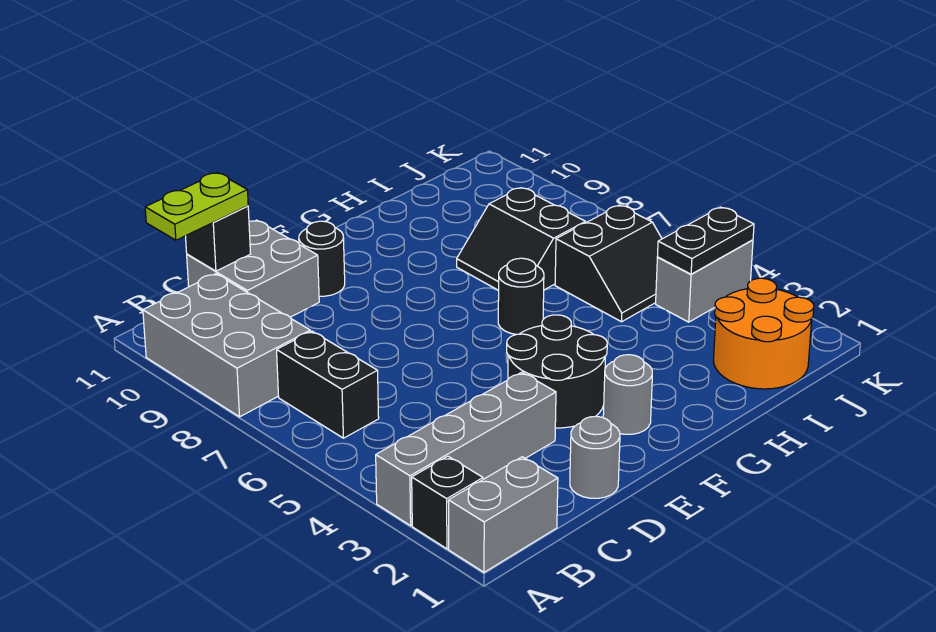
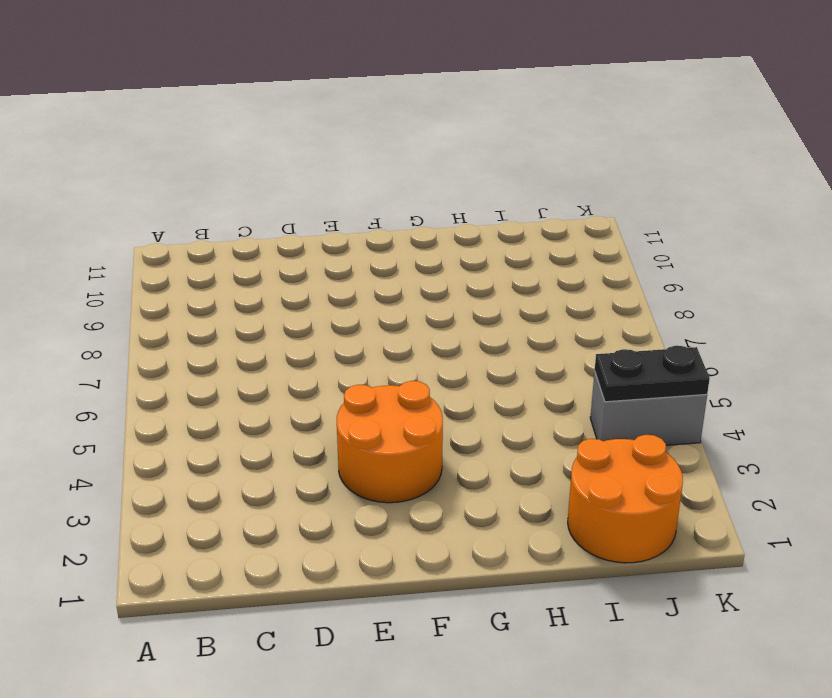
orange round brick E3:F4 level 1 -> black round brick E3:F4 level 1
none -> grey brick A1:B1 level 1
none -> black brick A2 level 1
none -> grey brick A3:D3 level 1

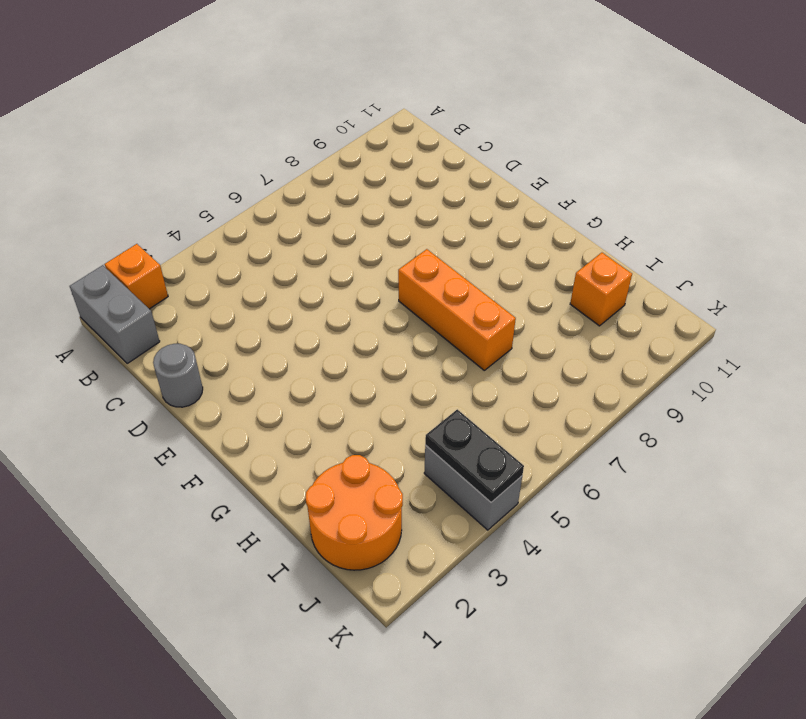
orange brick A2 level 1 -> black brick A2 level 1
orange brick F7:H7 level 1 -> black slope H7:I8 level 1 top I
orange brick I10 level 1 -> none
none -> grey brick A3:D3 level 1
none -> grey brick A8:B10 level 1
none -> black brick B6:B7 level 1

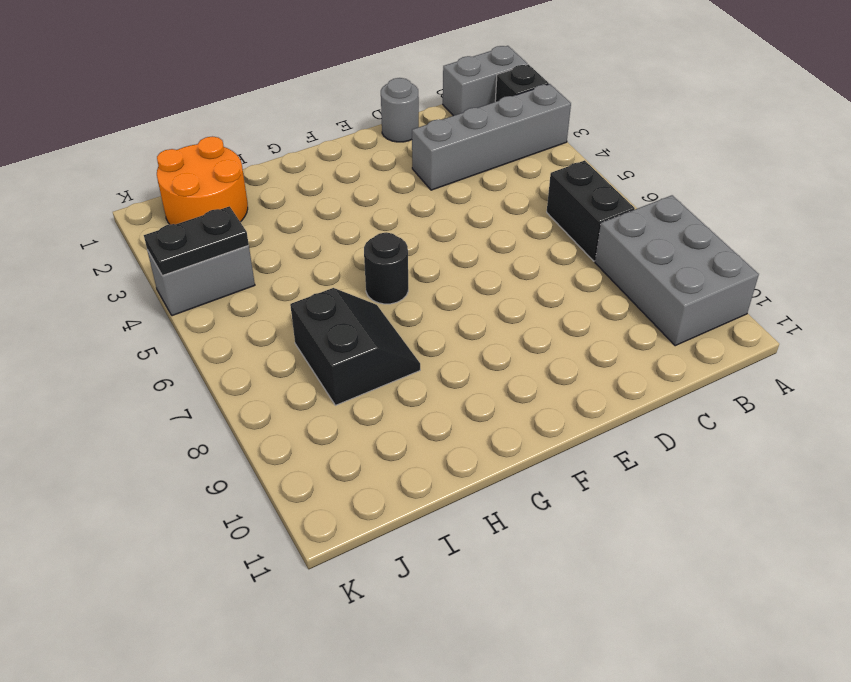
none -> grey brick C10:D11 level 1
none -> black round brick E3:F4 level 1
none -> black round brick E10 level 1

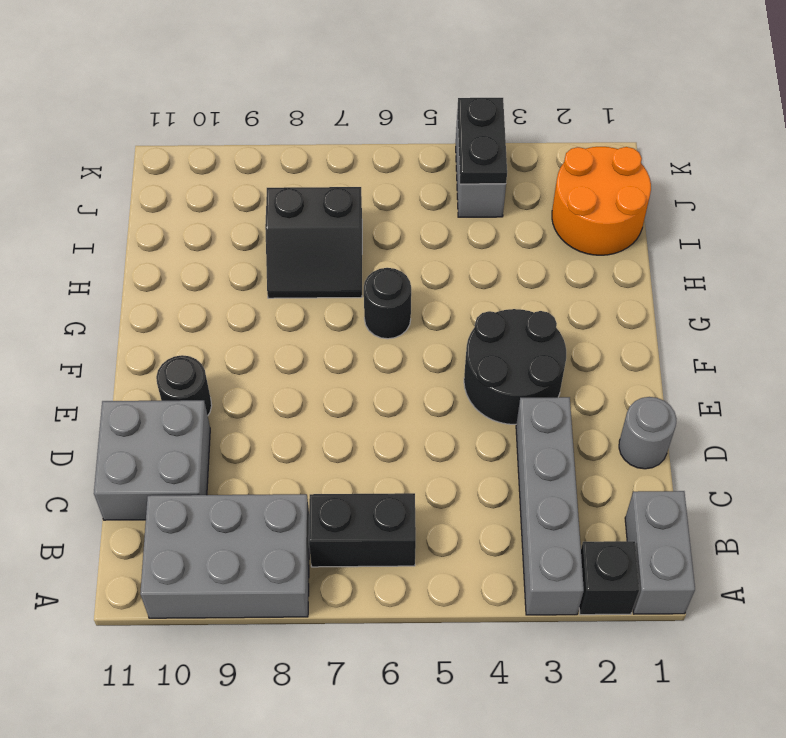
none -> grey round brick F2 level 1
none -> black slope I5:J6 level 1 top 6
none -> black brick C11 level 2

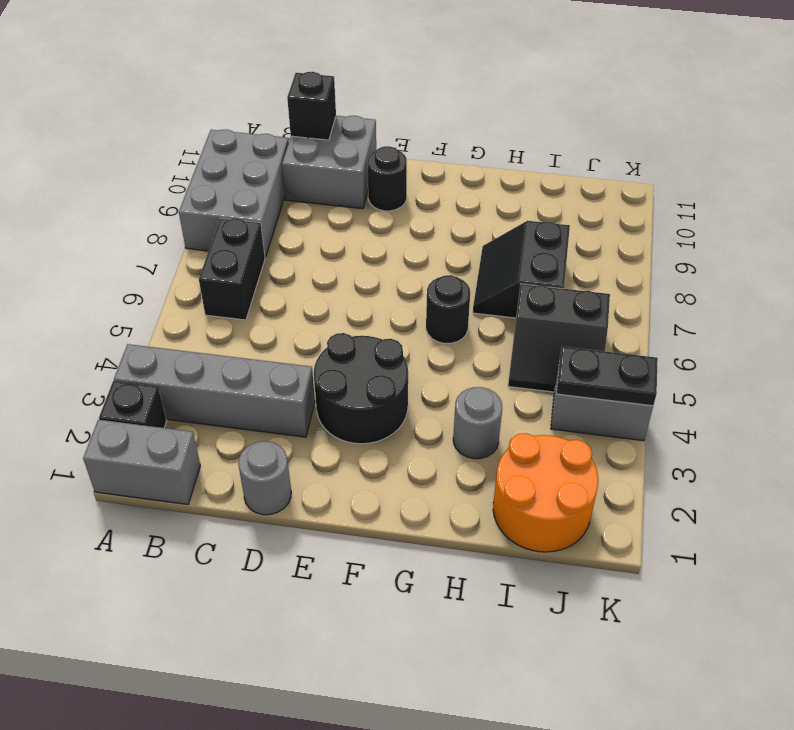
grey round brick H3 level 1 -> grey round brick F2 level 1
none -> lime plate B11:C11 level 3

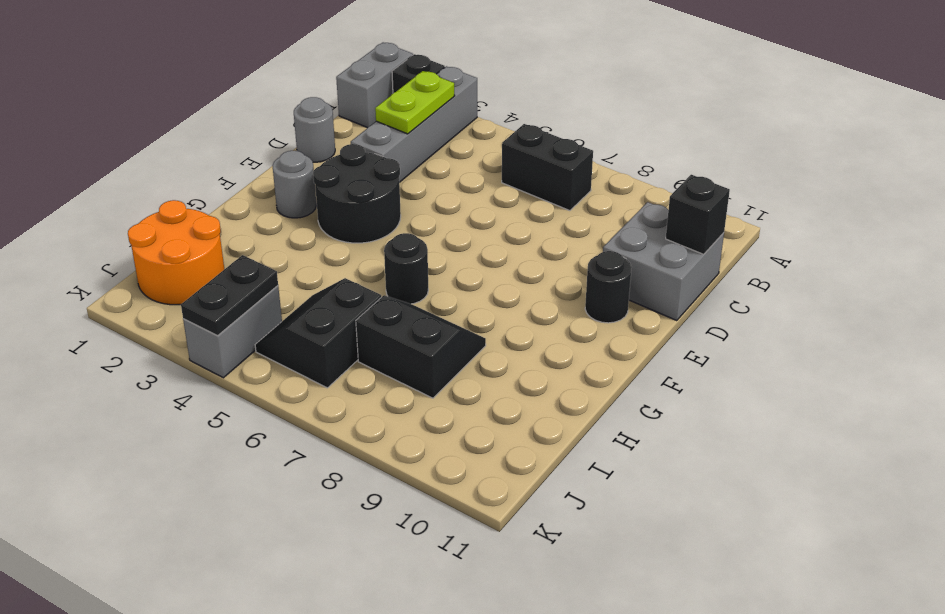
lime plate B3:C3 level 2 -> lime plate B11:C11 level 3
none -> grey brick A8:B10 level 1

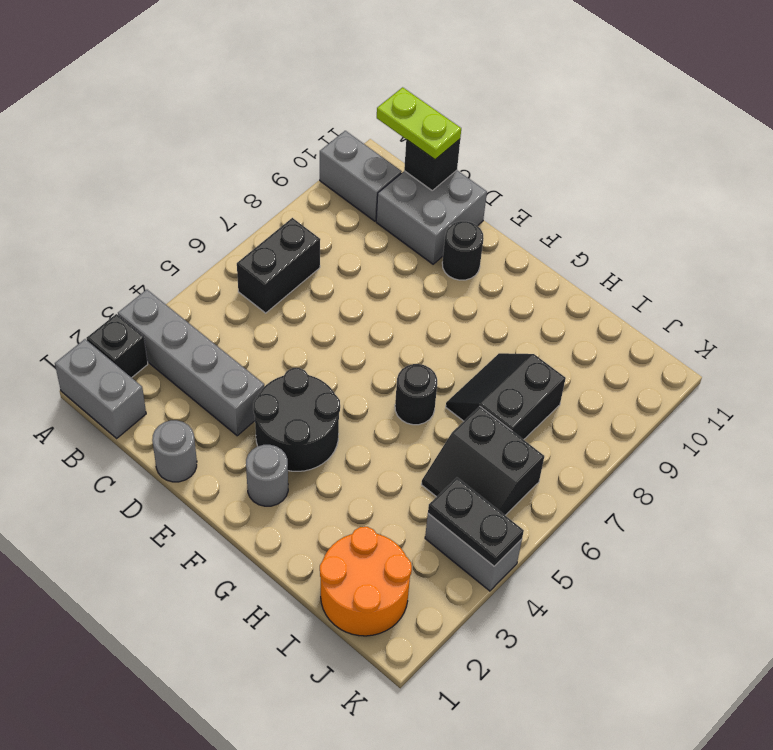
grey brick A10:B10 level 1 -> grey brick A8:B10 level 1

